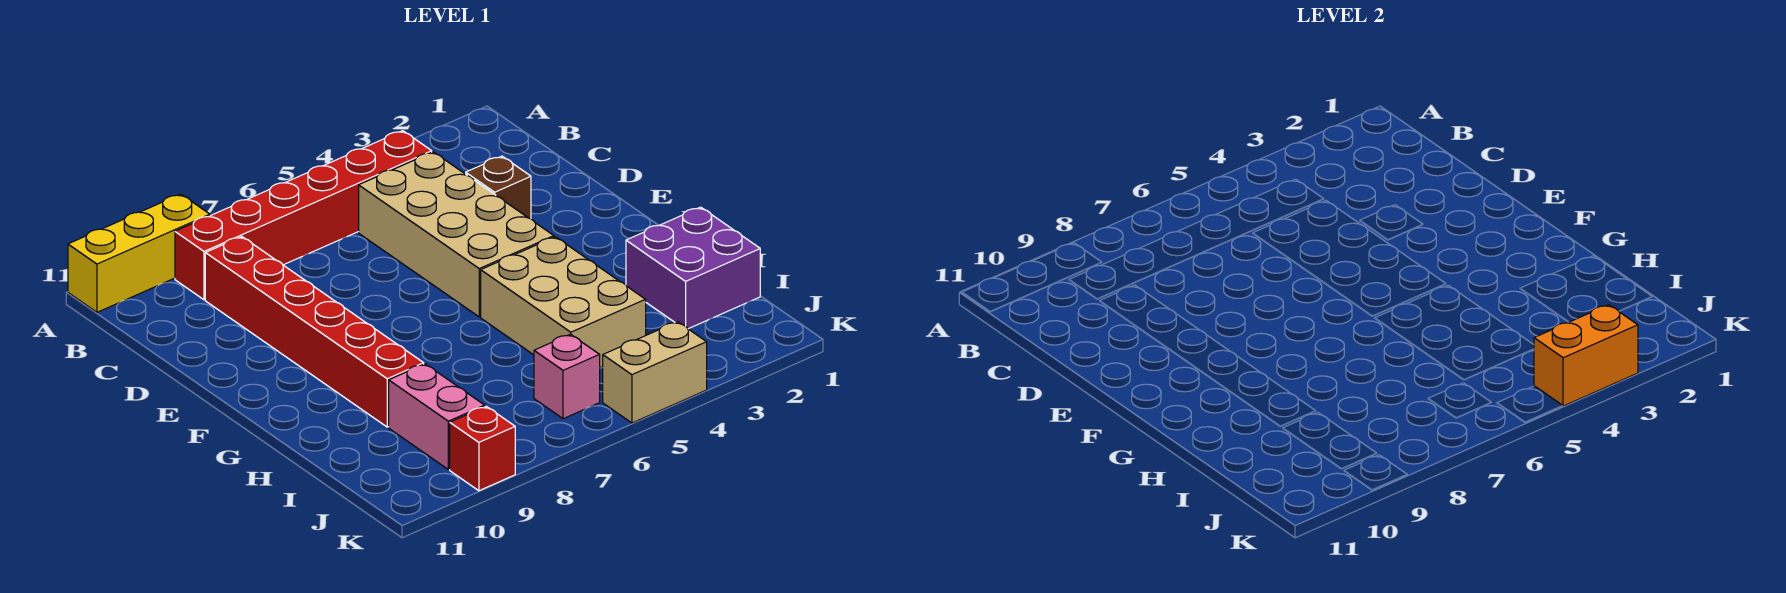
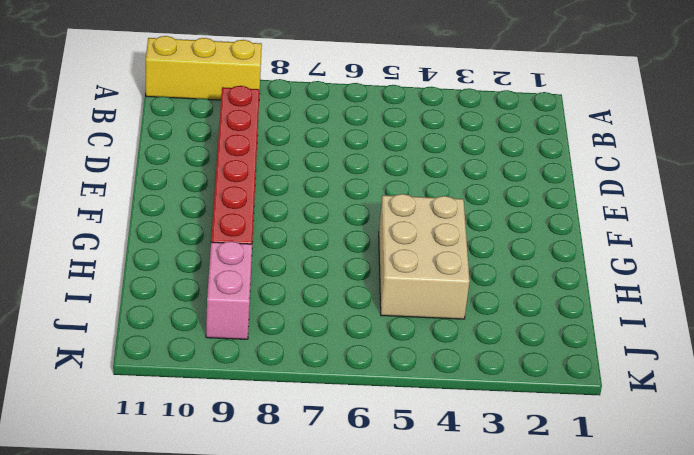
none -> red brick B4:B9 level 1
none -> tan brick C4:F5 level 1
none -> brown brick D3 level 1

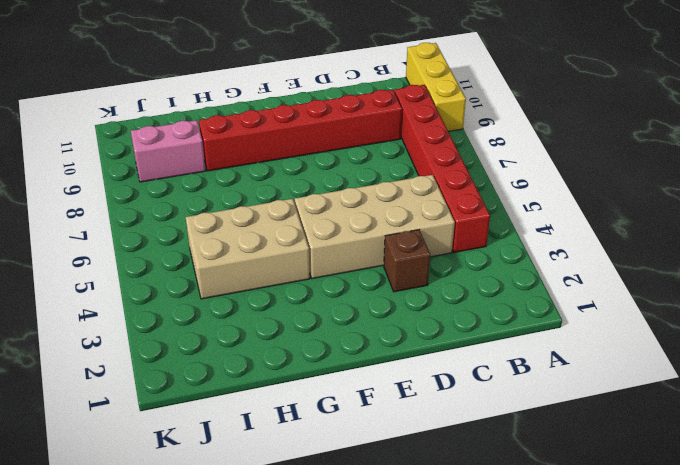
none -> purple brick H1:I2 level 1
none -> pink brick J6 level 1
none -> tan brick K4:K5 level 1

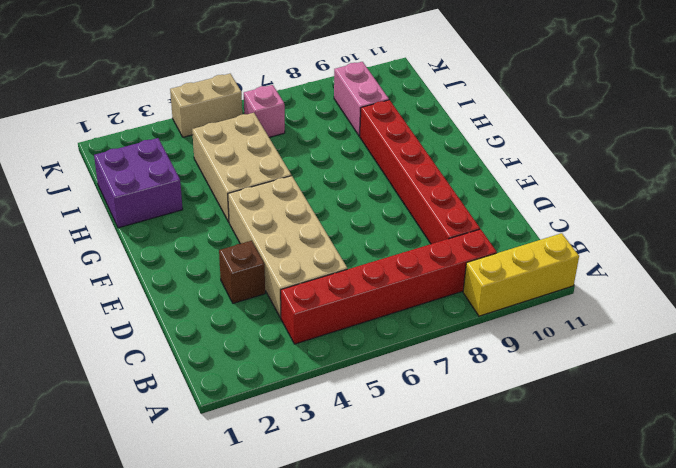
none -> red brick K9 level 1
none -> orange brick K3:K4 level 2

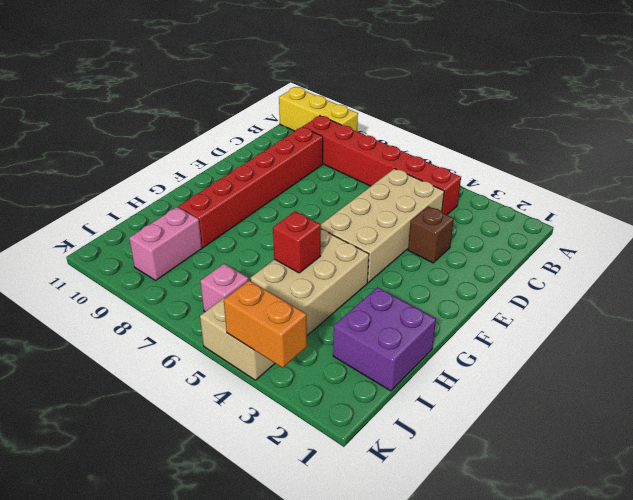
red brick H5 level 2 -> red brick K9 level 1

